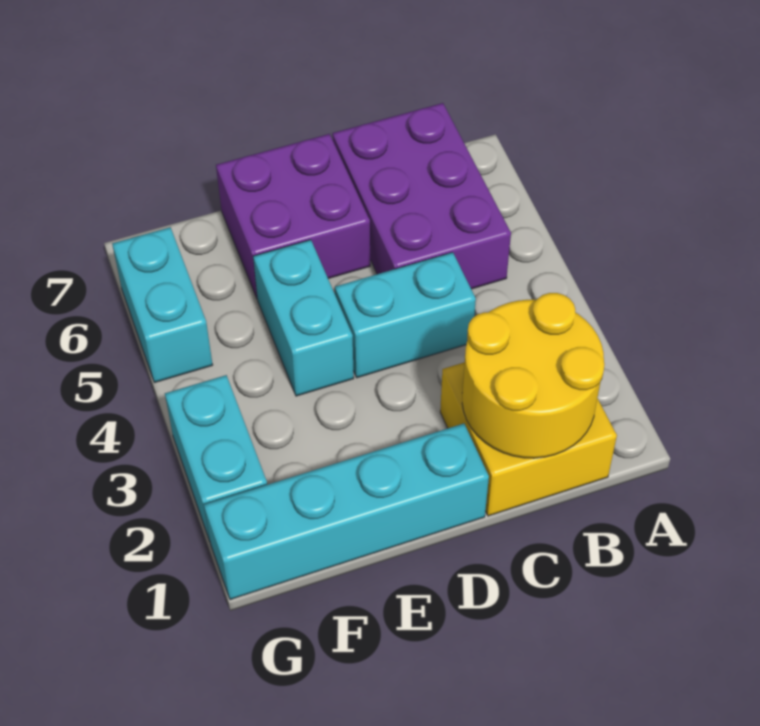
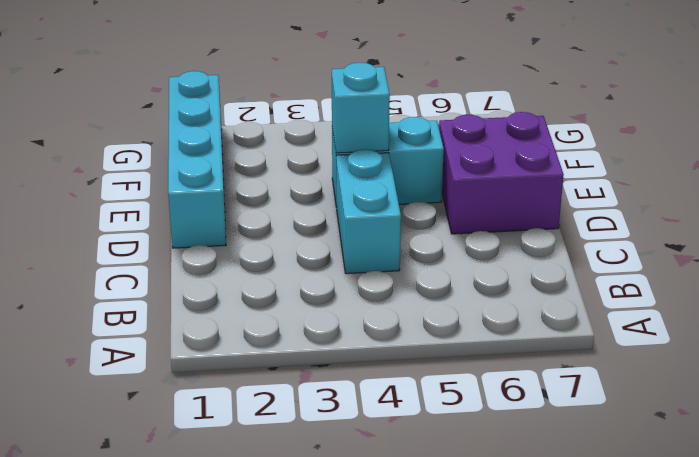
cyan brick E4 level 2 -> none
none -> yellow brick B1:C2 level 1
none -> purple brick B5:C7 level 1

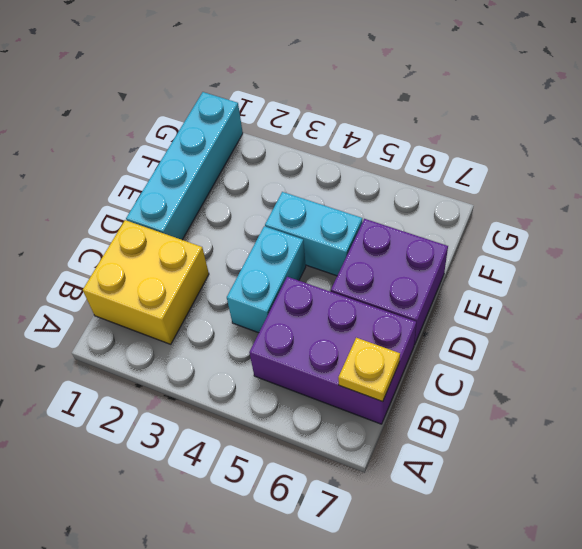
yellow plate B7 level 2 -> none
none -> cyan brick G2:G3 level 1
none -> cyan brick G5:G6 level 1

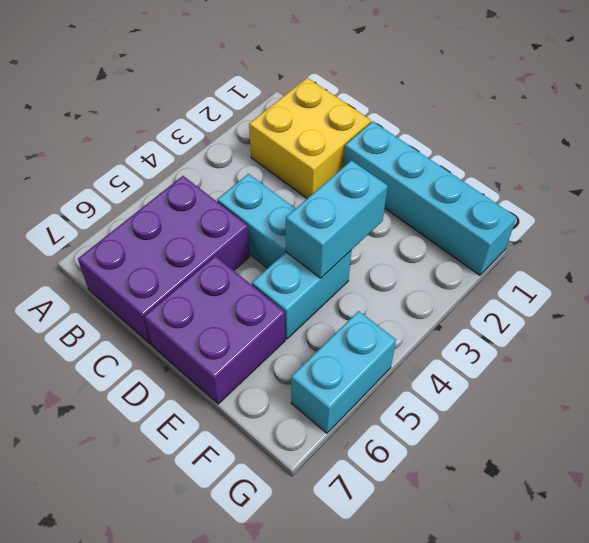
cyan brick E3:E4 level 2 -> cyan brick G2:G3 level 1
none -> yellow round brick B1:C2 level 2

